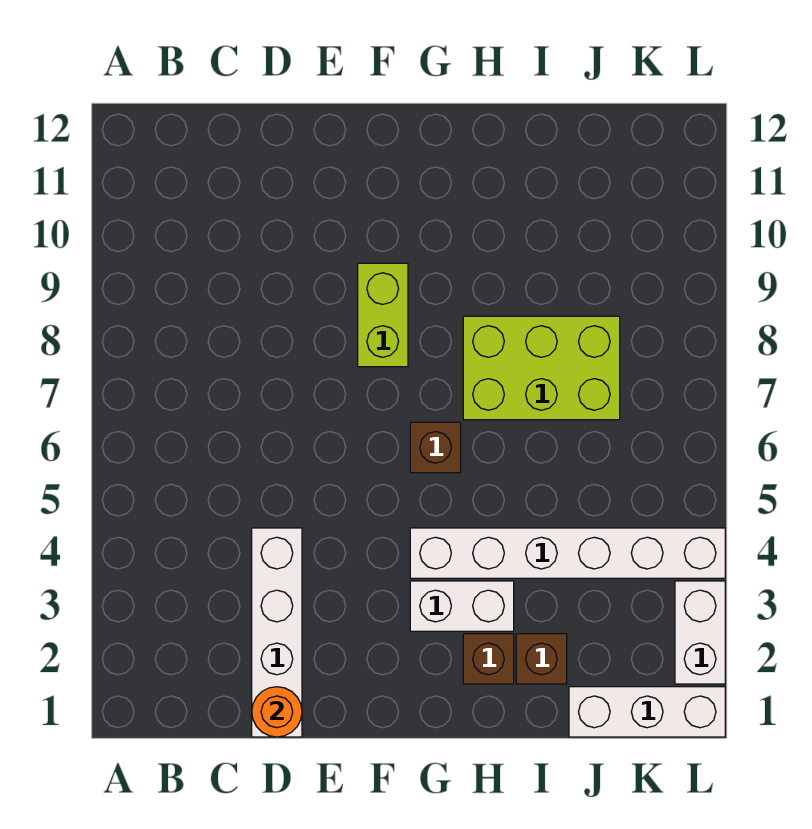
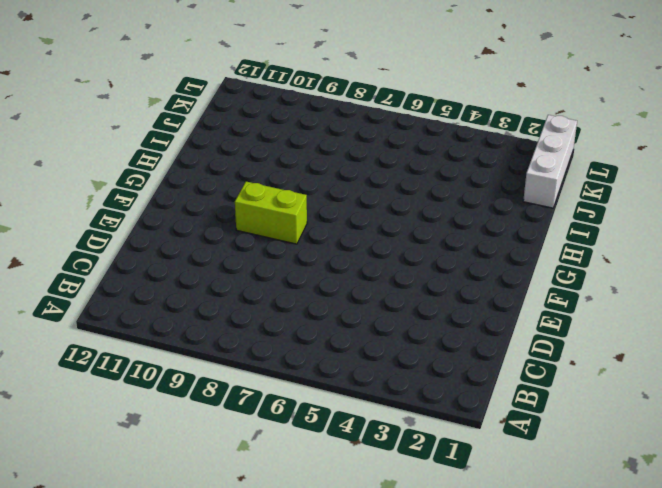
none -> white brick D1:D4 level 1
none -> white brick G3:H3 level 1

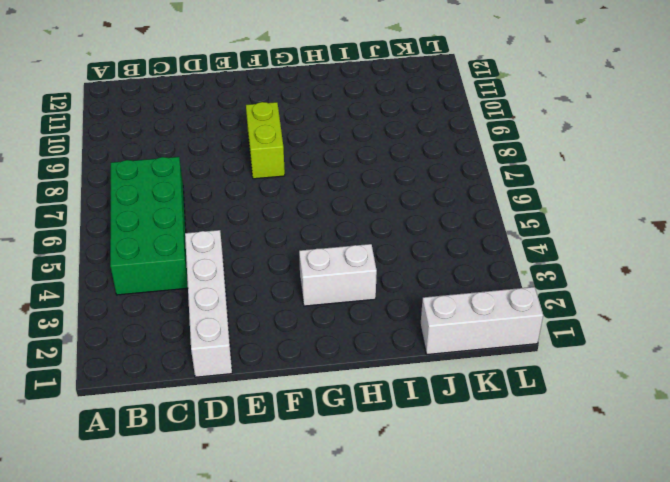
green brick B4:C7 level 1 -> none
none -> white brick G4:L4 level 1
none -> brown brick G6 level 1

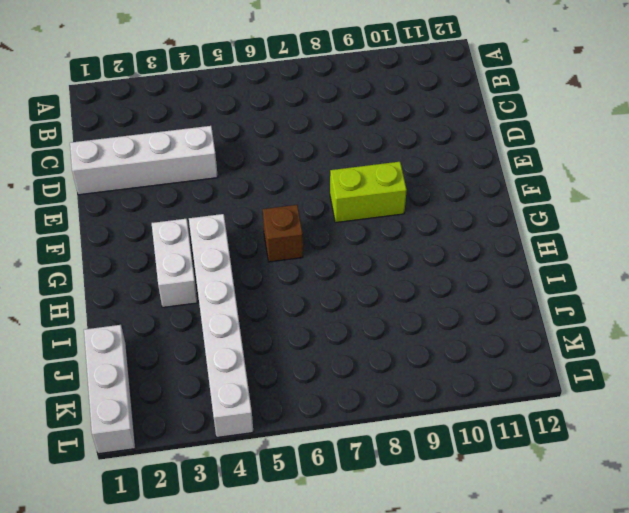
none -> brown brick H2 level 1
none -> lime brick H7:J8 level 1

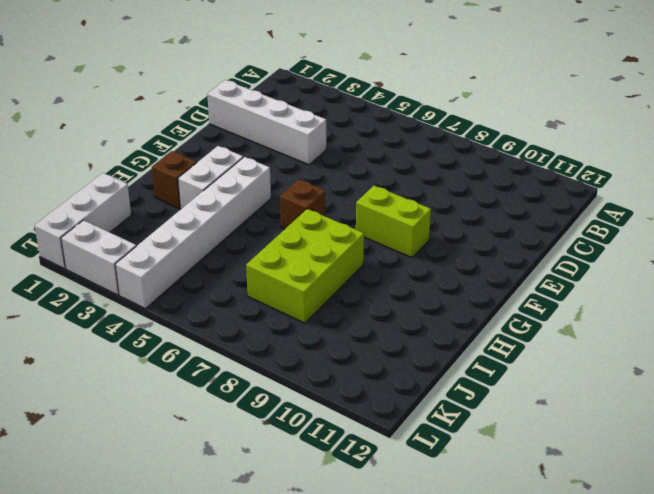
none -> brown brick I2 level 1
none -> orange round brick D1 level 2

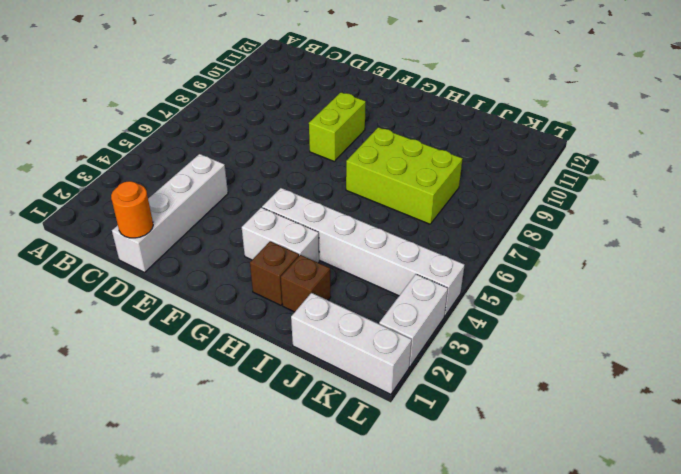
none -> brown brick G6 level 1

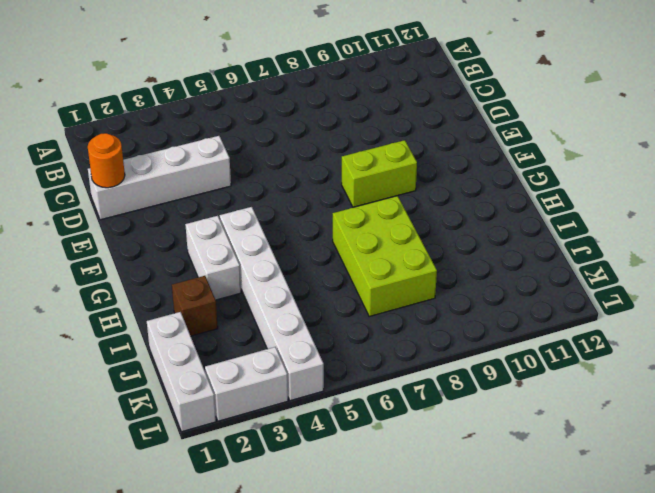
none -> brown brick G6 level 1
none -> brown brick H2 level 1

